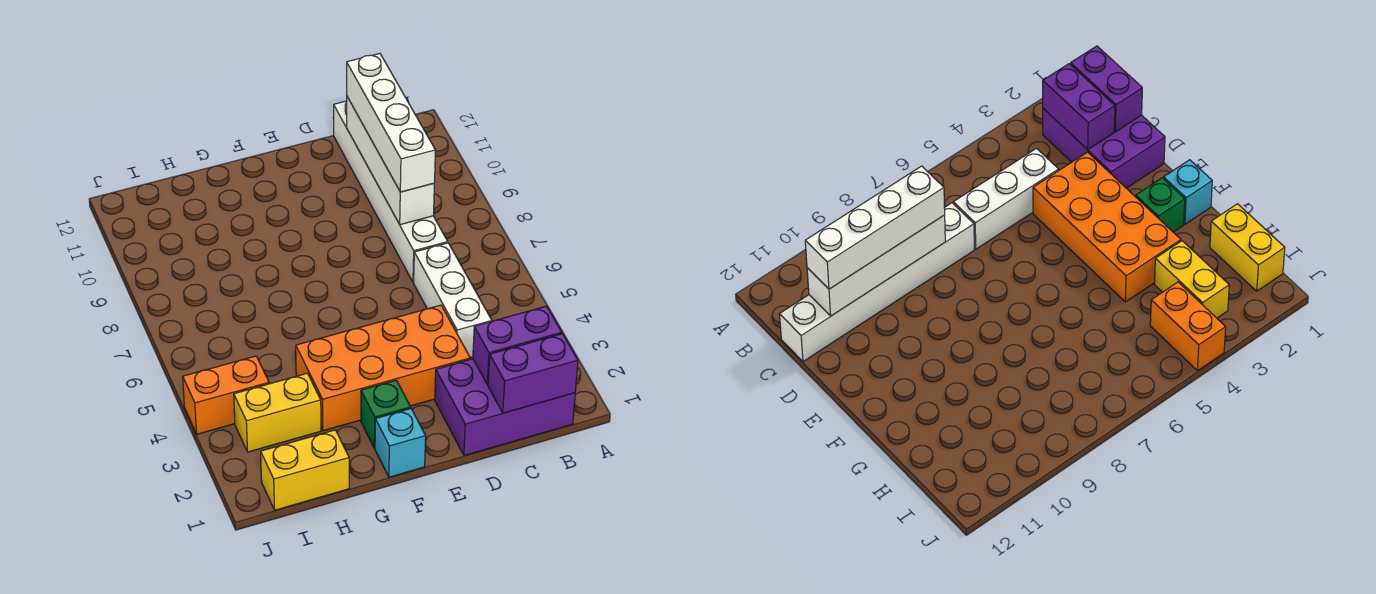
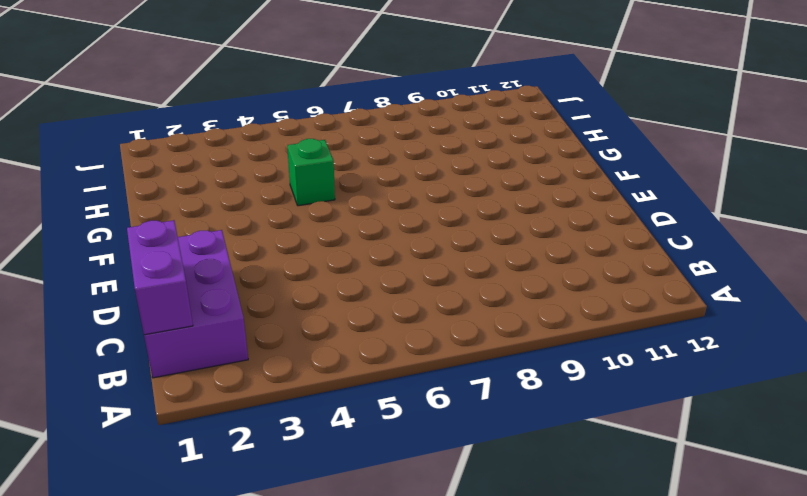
green brick G5 level 1 -> green brick F2 level 1
none -> white brick C4:C6 level 1
none -> white brick C7:C12 level 1
none -> orange brick D3:G4 level 1

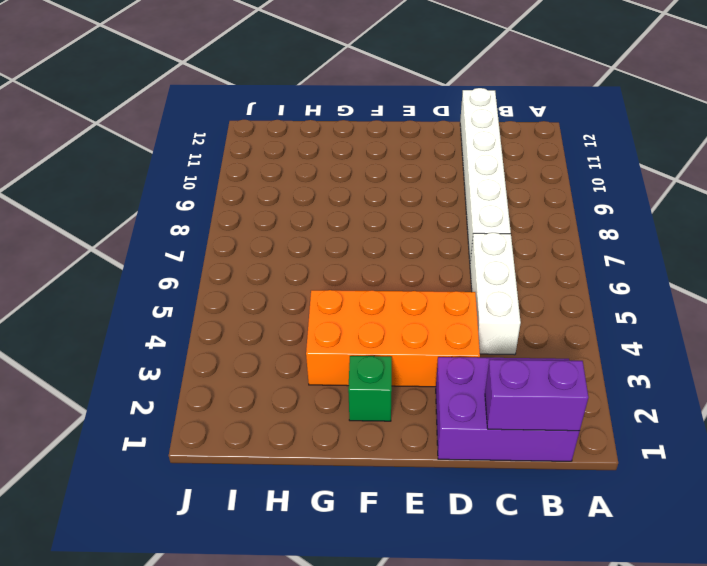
none -> cyan brick F1 level 1
none -> yellow brick H1:I1 level 1
none -> yellow brick H3:I3 level 1

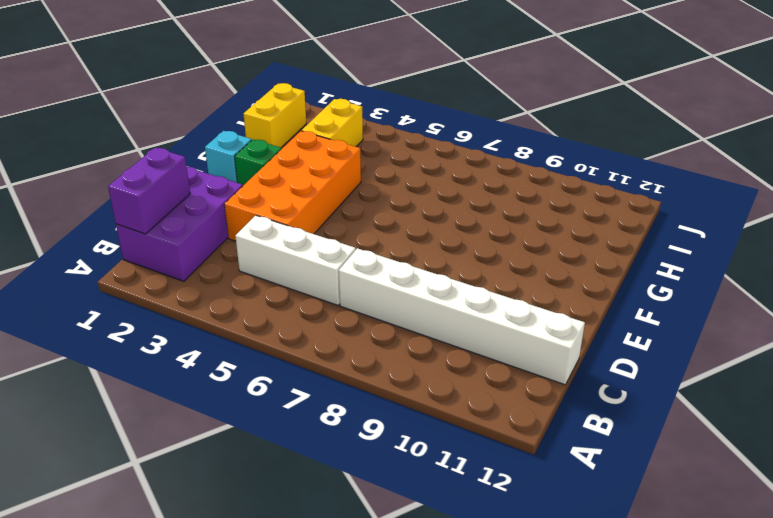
none -> orange brick I4:J4 level 1
none -> purple brick B2:C2 level 2
none -> white brick C8:C11 level 2

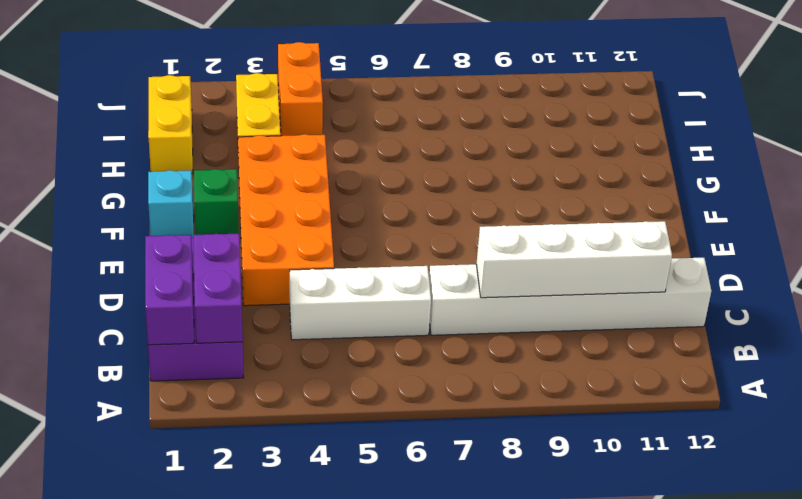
none -> white brick C8:C11 level 3

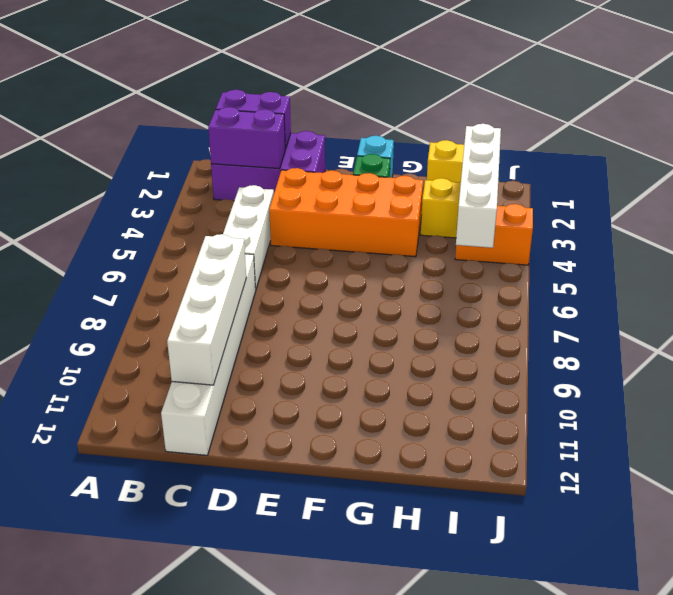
white brick I2:I5 level 2 -> white brick C8:C11 level 3

